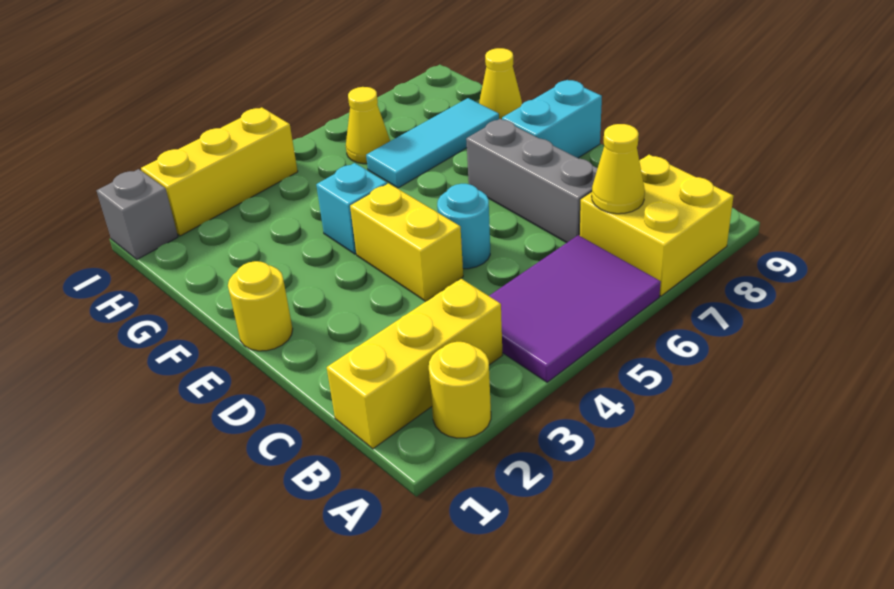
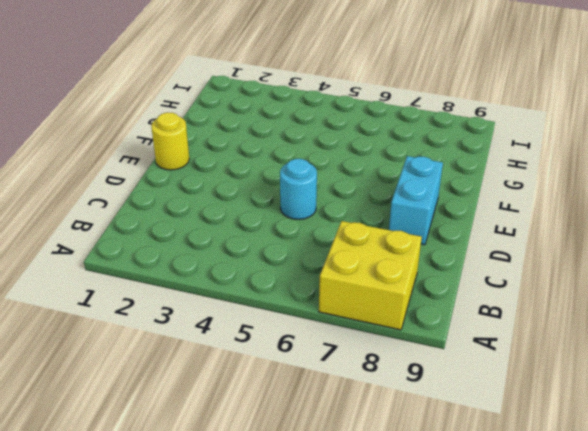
cyan brick D8:E8 level 1 -> cyan brick E8:E9 level 1
none -> yellow round brick A2 level 1
none -> purple tile A4:B6 level 1
none -> yellow brick B1:B3 level 1

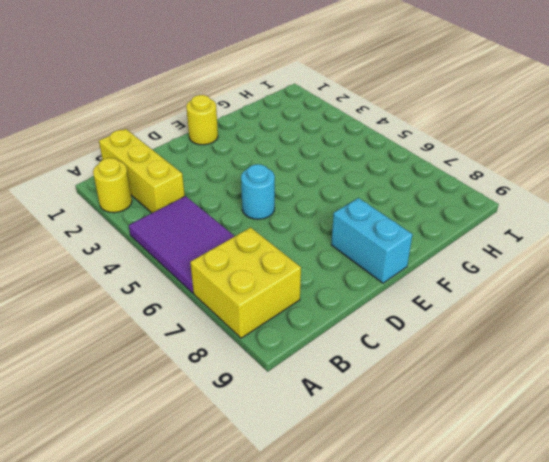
none -> grey brick C7:E7 level 1
none -> yellow brick D4:E4 level 1
none -> cyan brick F4 level 1

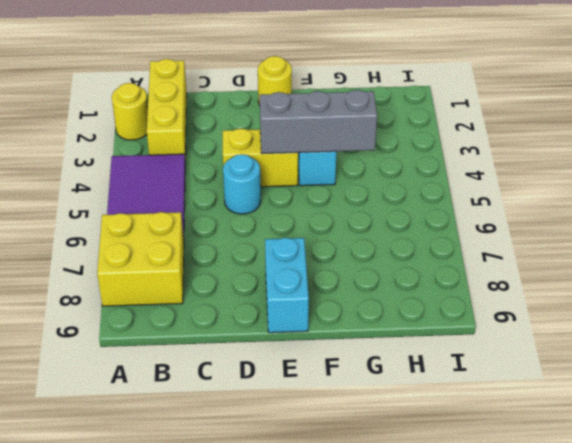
grey brick E4:G4 level 2 -> grey brick C7:E7 level 1
none -> cyan tile G6:G8 level 1
none -> yellow cone G9 level 1
none -> yellow cone H6 level 1

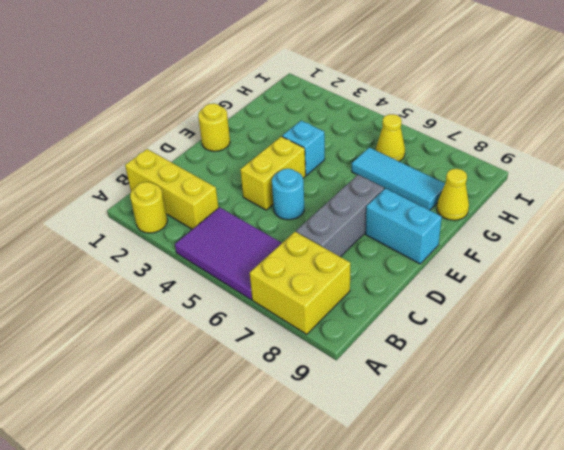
none -> grey brick I1 level 1
none -> yellow brick I2:I4 level 1
none -> yellow cone B7 level 2

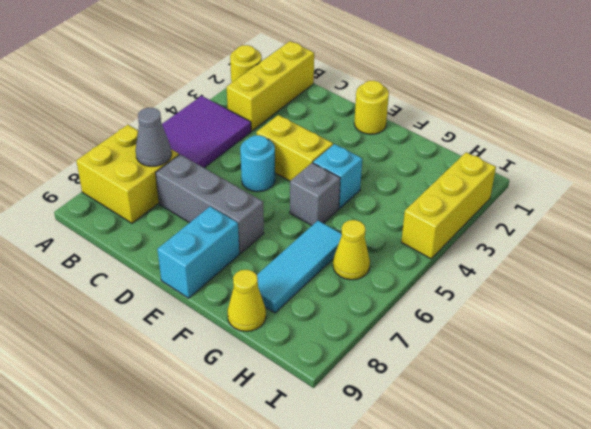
grey cone B7 level 2 -> yellow cone B7 level 2
grey brick F5 level 1 -> grey brick I1 level 1

